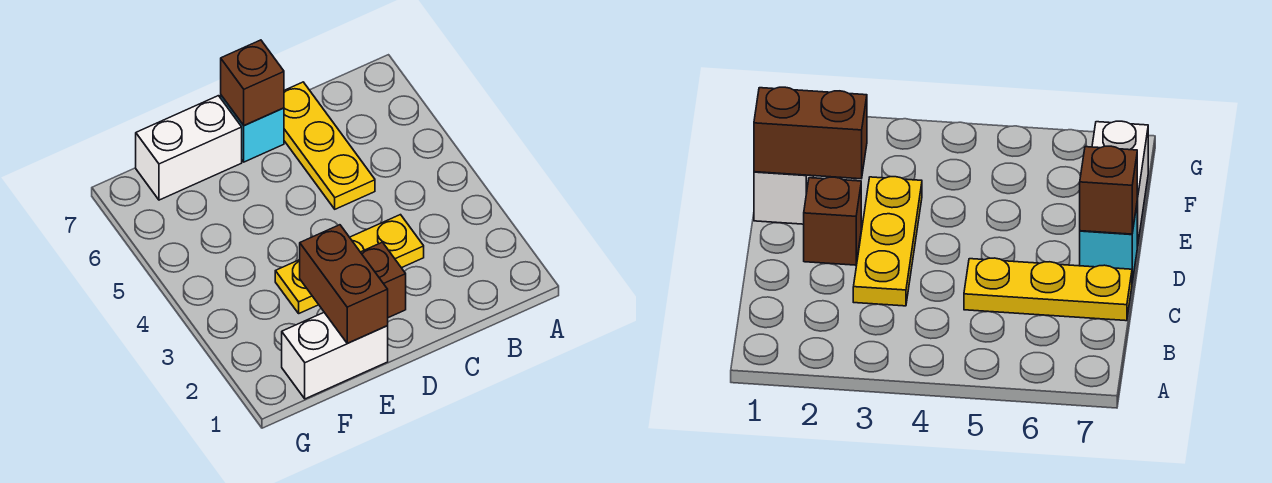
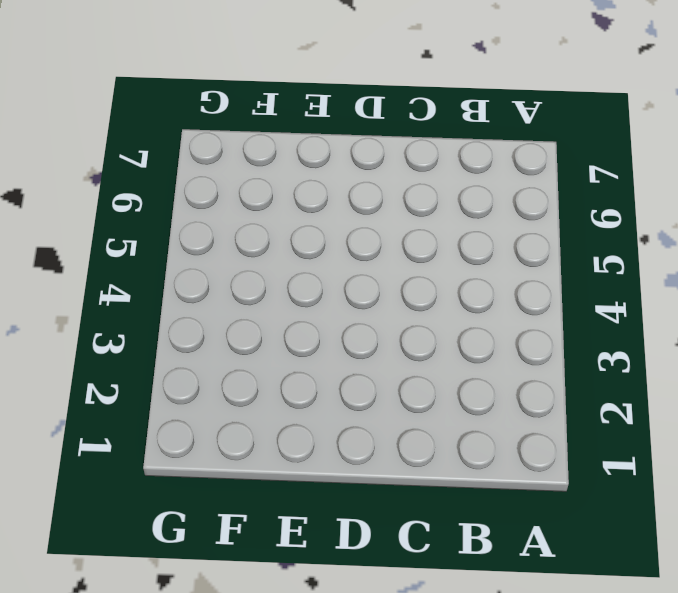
none -> yellow plate C3:E3 level 1
none -> yellow plate C5:C7 level 1

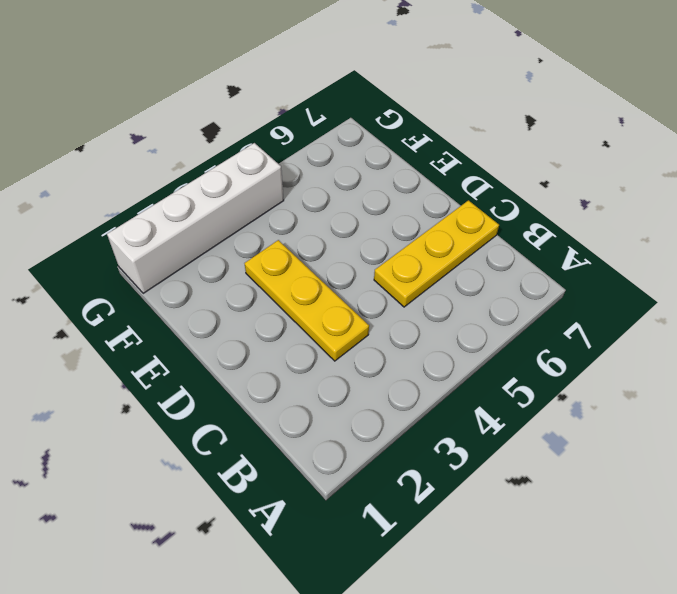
white brick G1:G4 level 1 -> none
none -> brown brick D2 level 1
none -> cyan brick D7 level 1

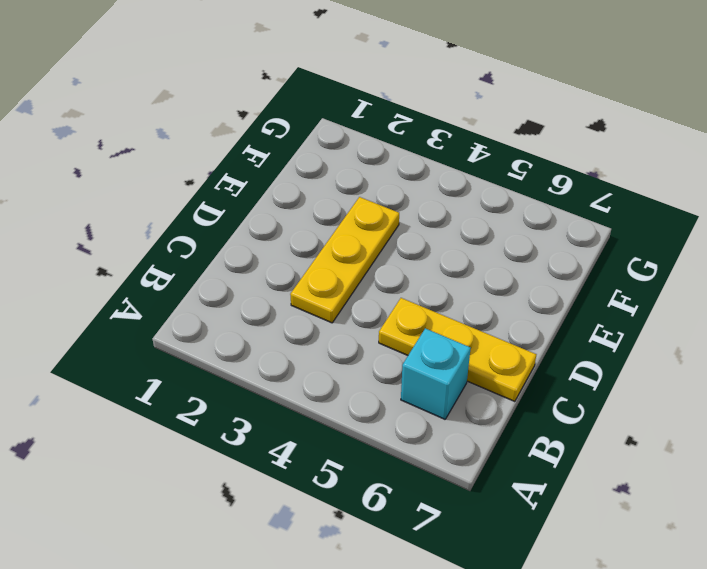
cyan brick B6 level 1 -> cyan brick D7 level 1
none -> brown brick D2 level 1
none -> white brick E1:F1 level 1

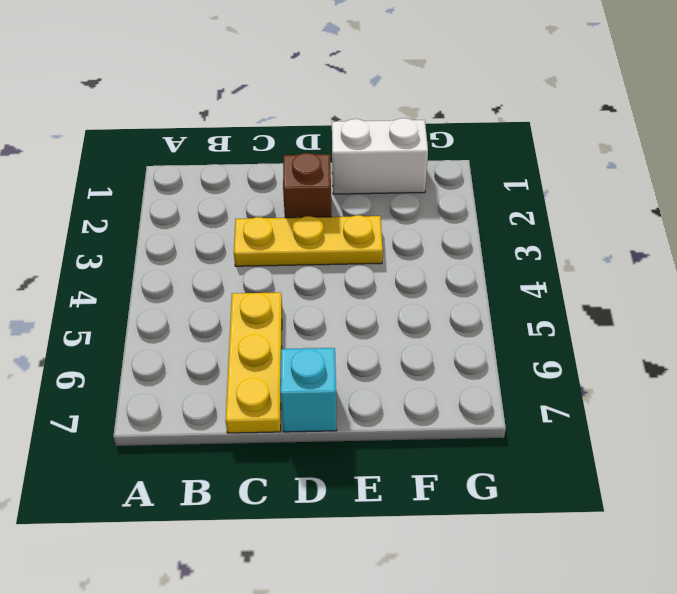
none -> white brick E7:F7 level 1
none -> brown brick D7 level 2

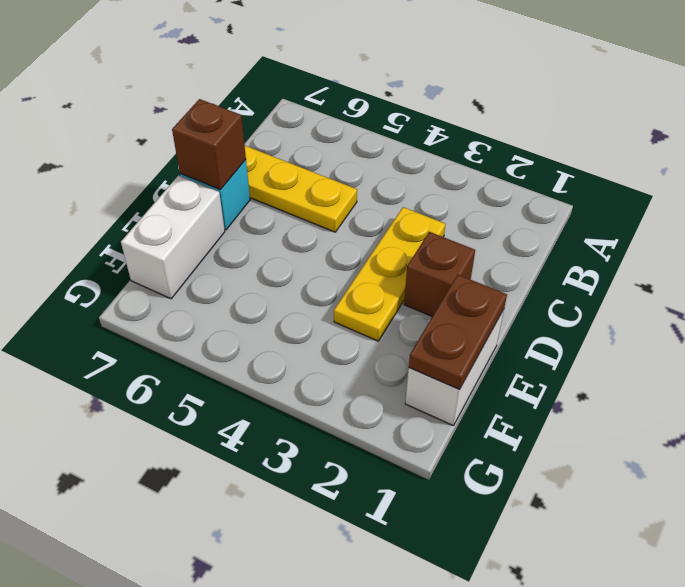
brown plate E1:F1 level 2 -> brown brick E1:E2 level 2

